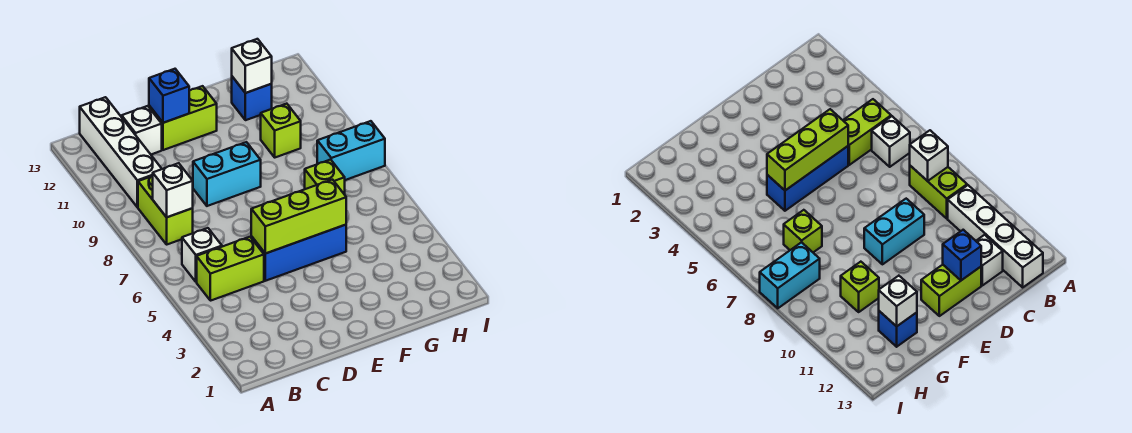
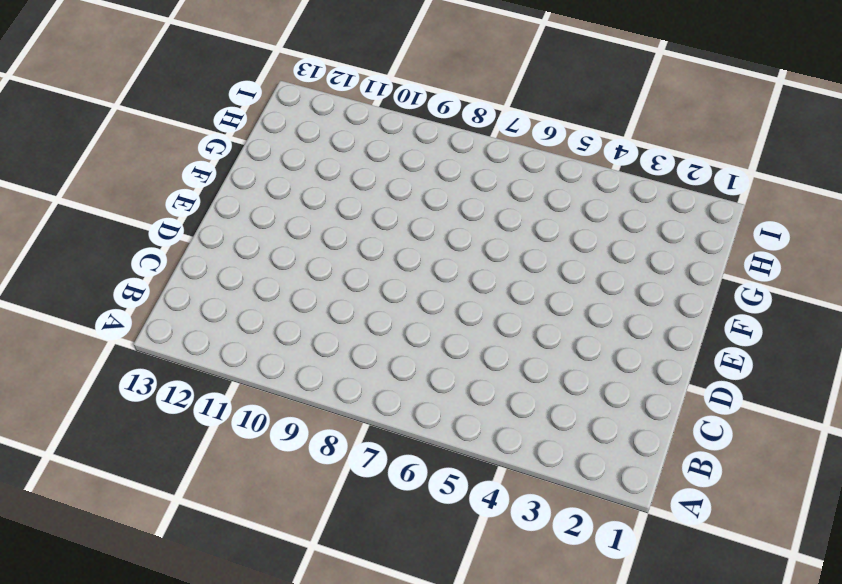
none -> lime brick B5:C5 level 1
none -> white brick B6 level 1
none -> lime brick B8:B9 level 1

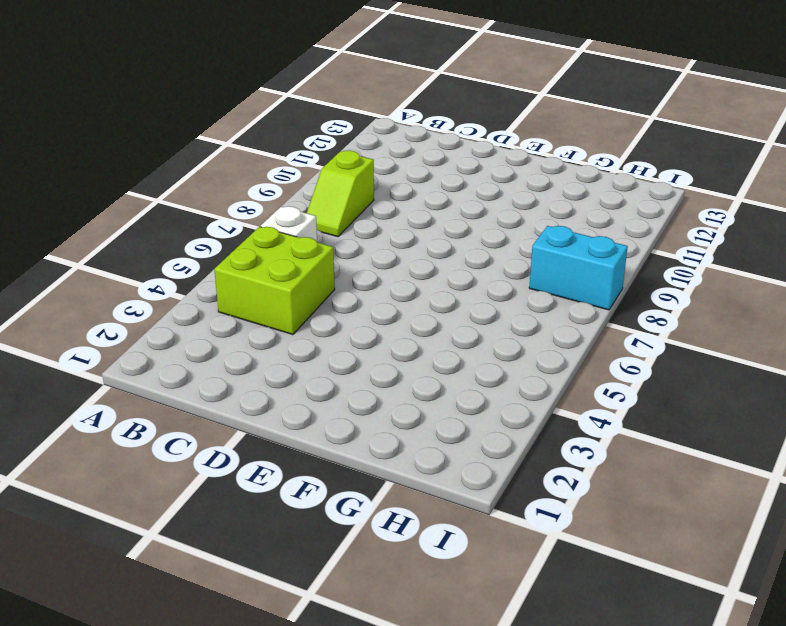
lime brick B4:C5 level 1 -> lime brick B5:C5 level 1
lime slope B8:B9 level 1 top 9 -> lime brick B8:B9 level 1
none -> white brick B10:B13 level 1
none -> white brick C12 level 1
none -> blue brick D5:F5 level 1

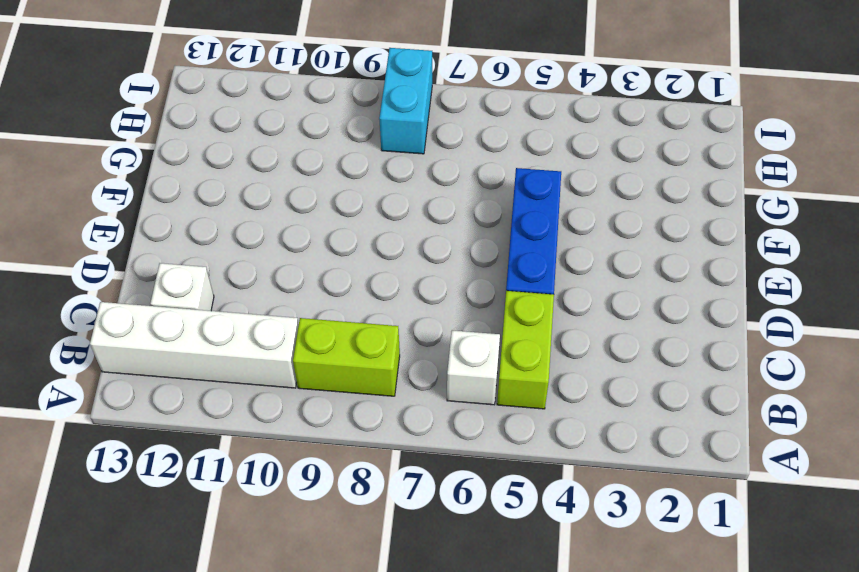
none -> cyan brick D9:E9 level 1
none -> lime brick D12:E12 level 1
none -> lime brick G7 level 1

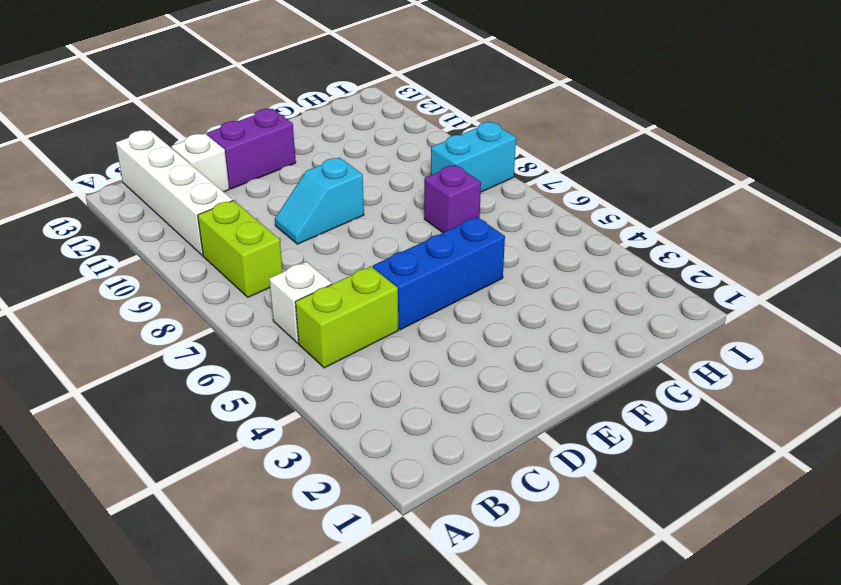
cyan slope D9:E9 level 1 top E -> cyan brick D9:E9 level 1
purple brick D12:E12 level 1 -> lime brick D12:E12 level 1
purple brick G7 level 1 -> lime brick G7 level 1
none -> lime brick G10 level 1
none -> blue brick G12 level 1
none -> white brick B8 level 2

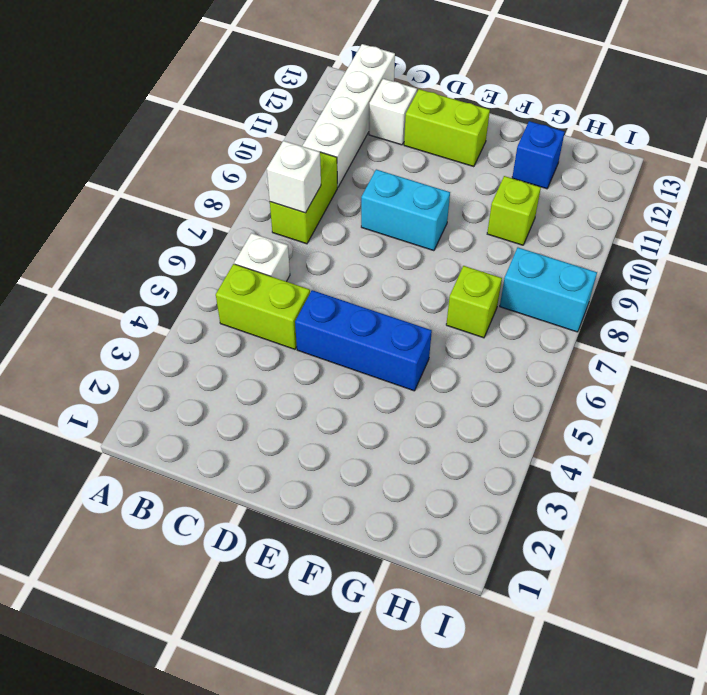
none -> lime brick D5:F5 level 2
none -> blue brick D12 level 2
none -> white brick G12 level 2

